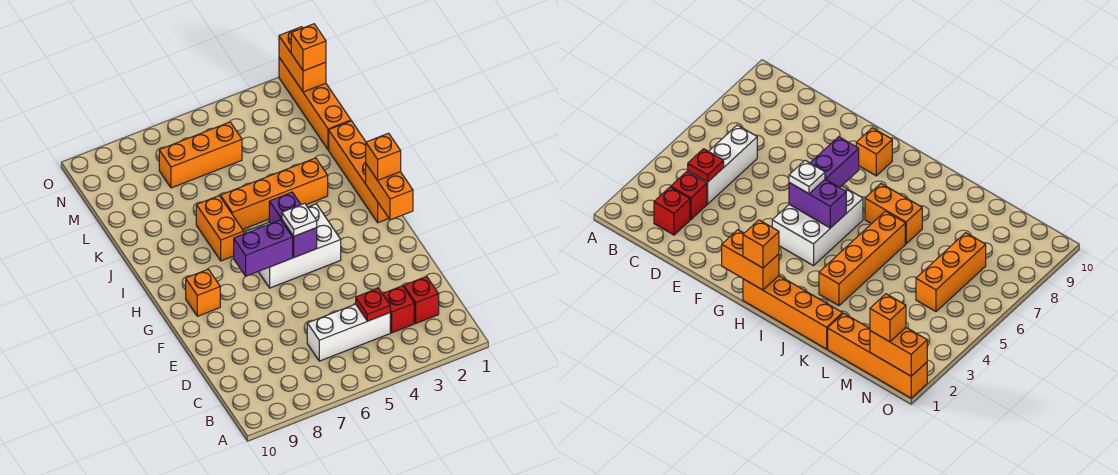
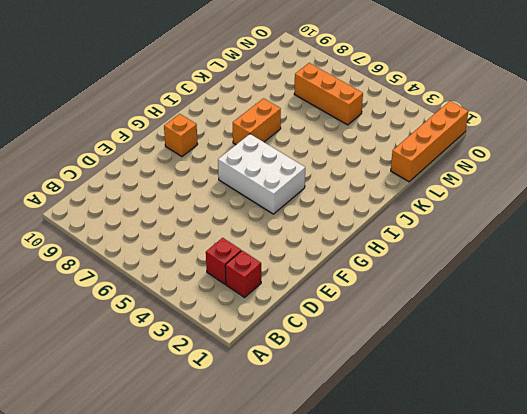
none -> white brick C4:C6 level 1
none -> orange brick H1:K1 level 1
none -> orange brick J3:J6 level 1

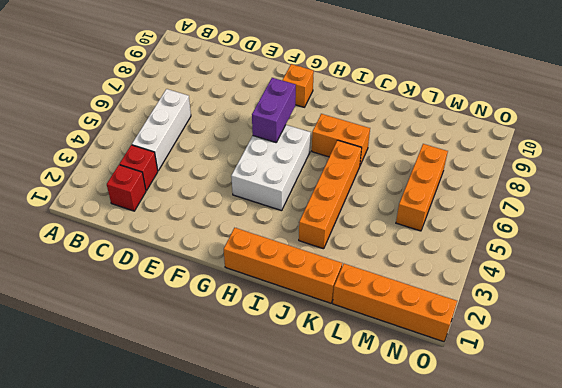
none -> red plate C4 level 2
none -> orange brick G1:H1 level 2
none -> purple brick G5:H5 level 2

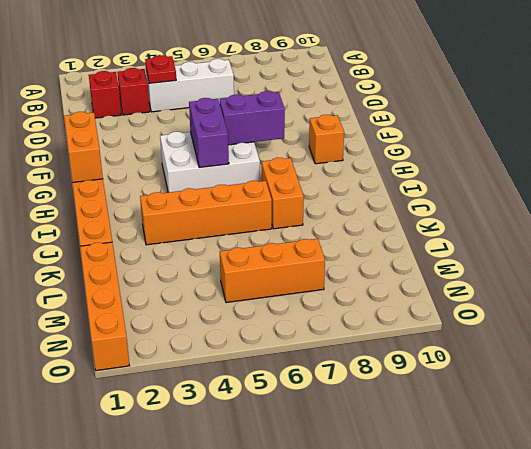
none -> orange brick N1:O1 level 2
none -> white plate G5 level 3
none -> orange brick H1 level 3

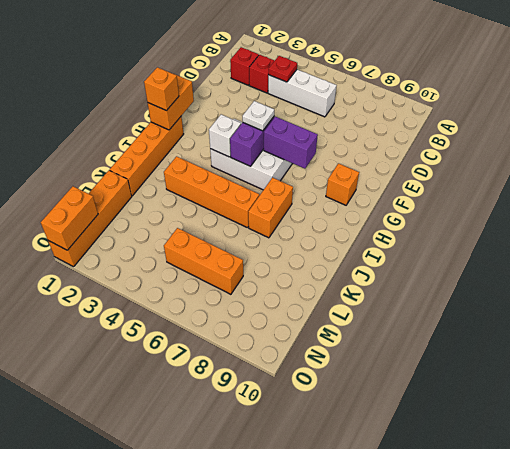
white brick H4 level 2 -> none
none -> orange brick N1 level 3

